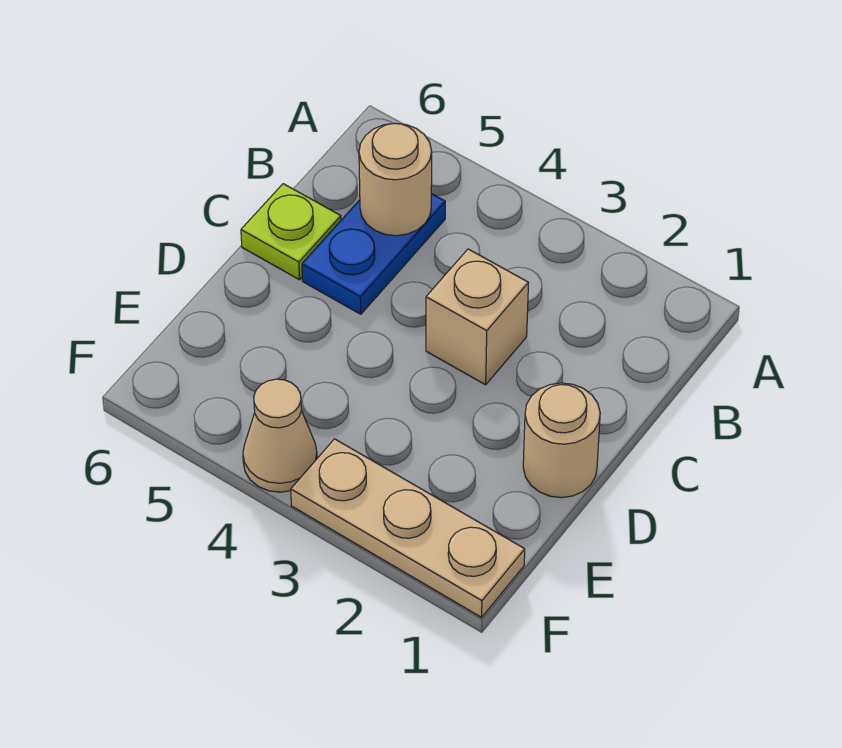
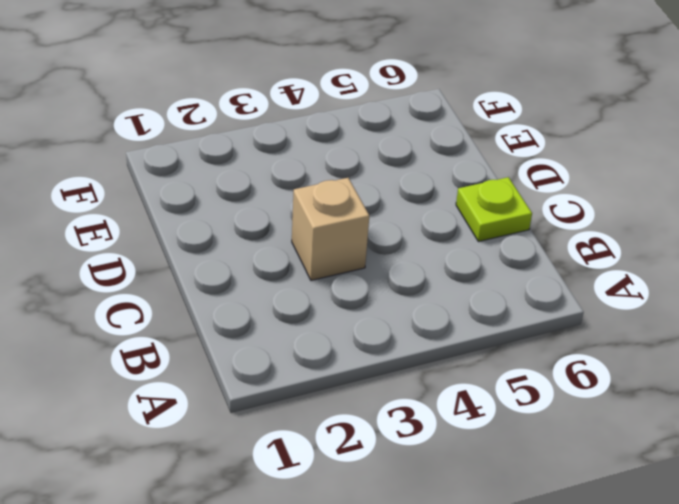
none -> blue plate B5:C5 level 1
none -> tan round brick D1 level 1

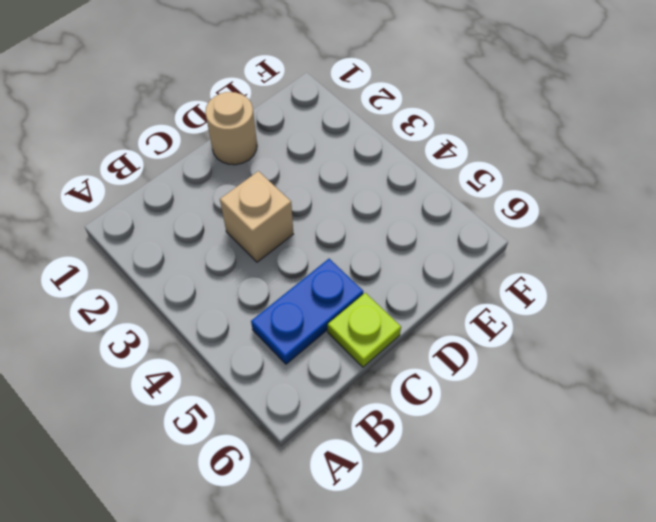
none -> tan plate F1:F3 level 1
none -> tan cone F4 level 1

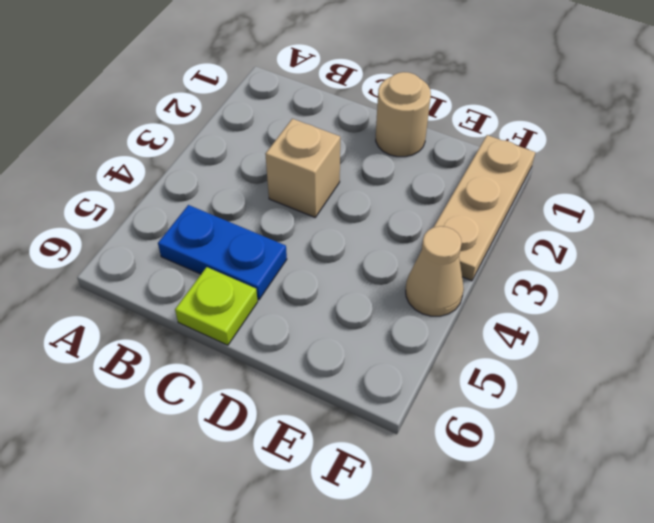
none -> tan round brick B5 level 2

